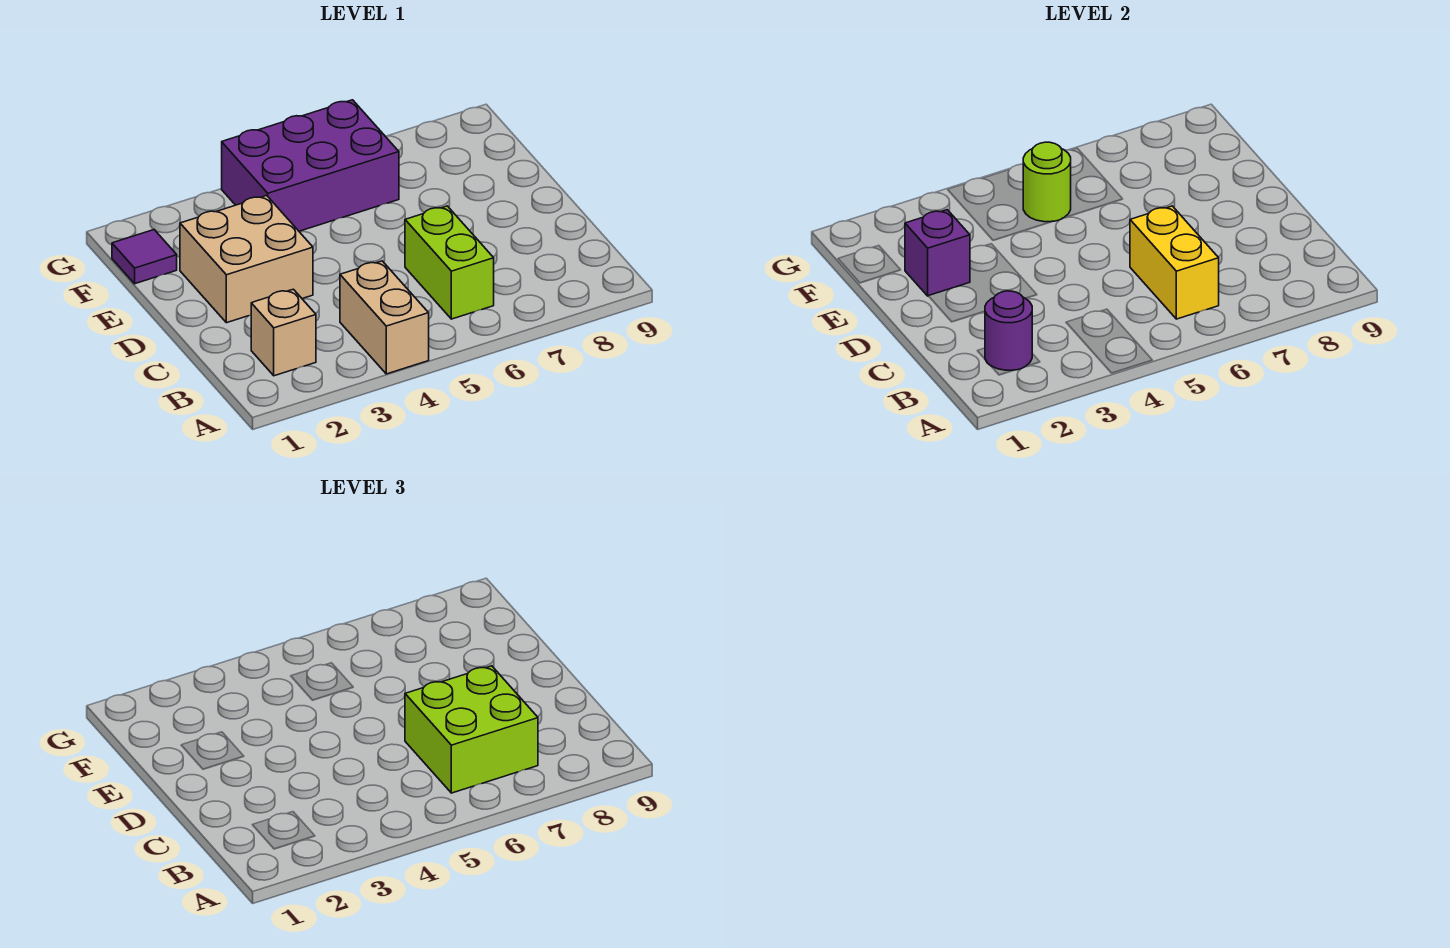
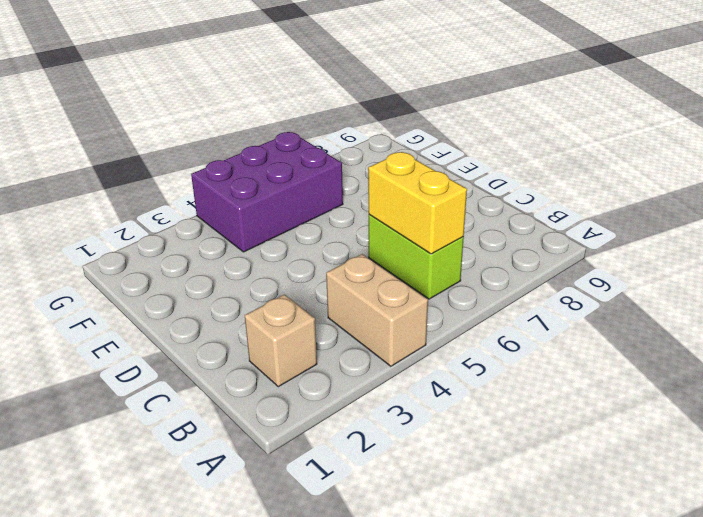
none -> tan brick D2:E3 level 1
none -> purple tile F1 level 1

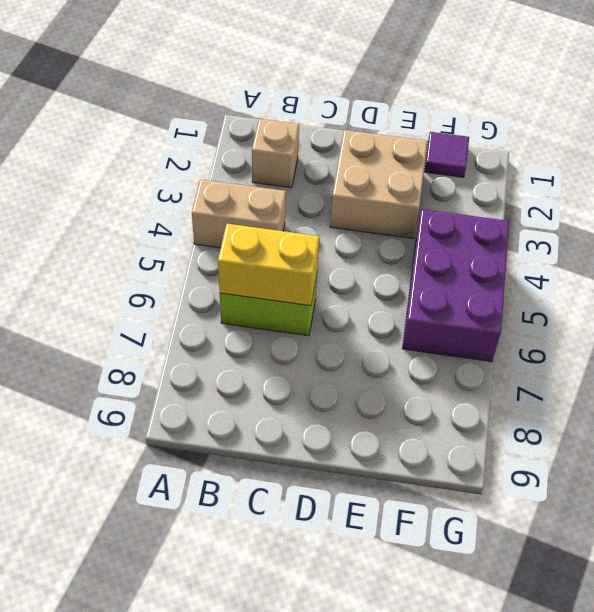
none -> purple round brick B2 level 2
none -> purple brick E2 level 2

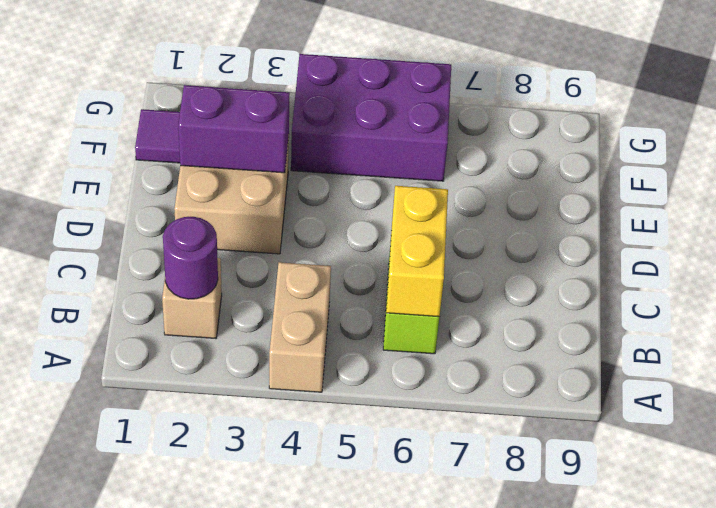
purple brick E2:E3 level 2 -> purple brick E2 level 2
none -> lime round brick F5 level 2
none -> lime brick B6:C7 level 3

